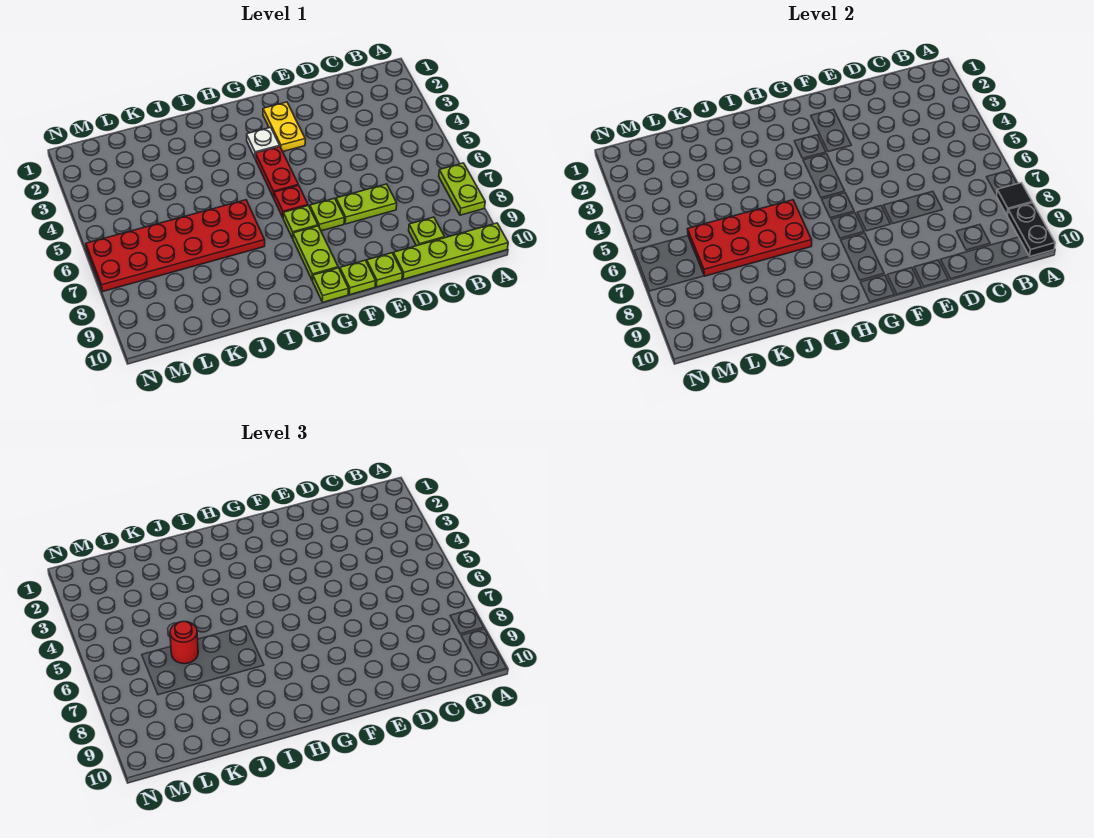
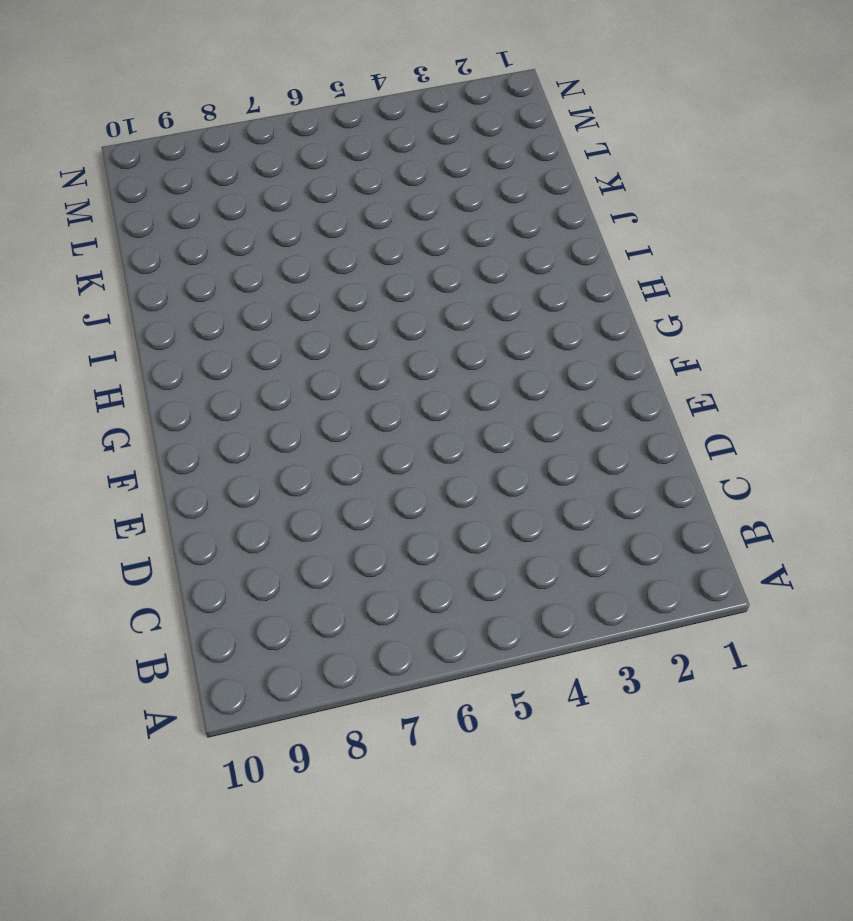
none -> lime plate A7:A8 level 1
none -> lime plate A10:D10 level 1
none -> lime plate C9 level 1

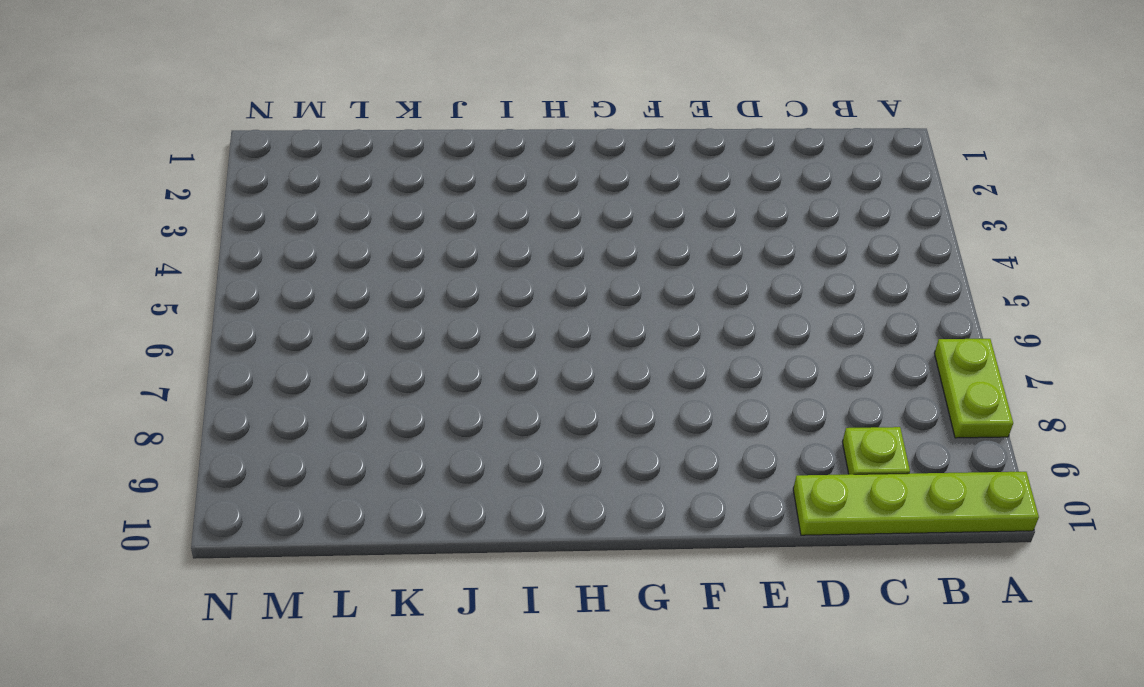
none -> lime plate D7:E7 level 1
none -> lime plate E10 level 1
none -> yellow plate F2:F3 level 1

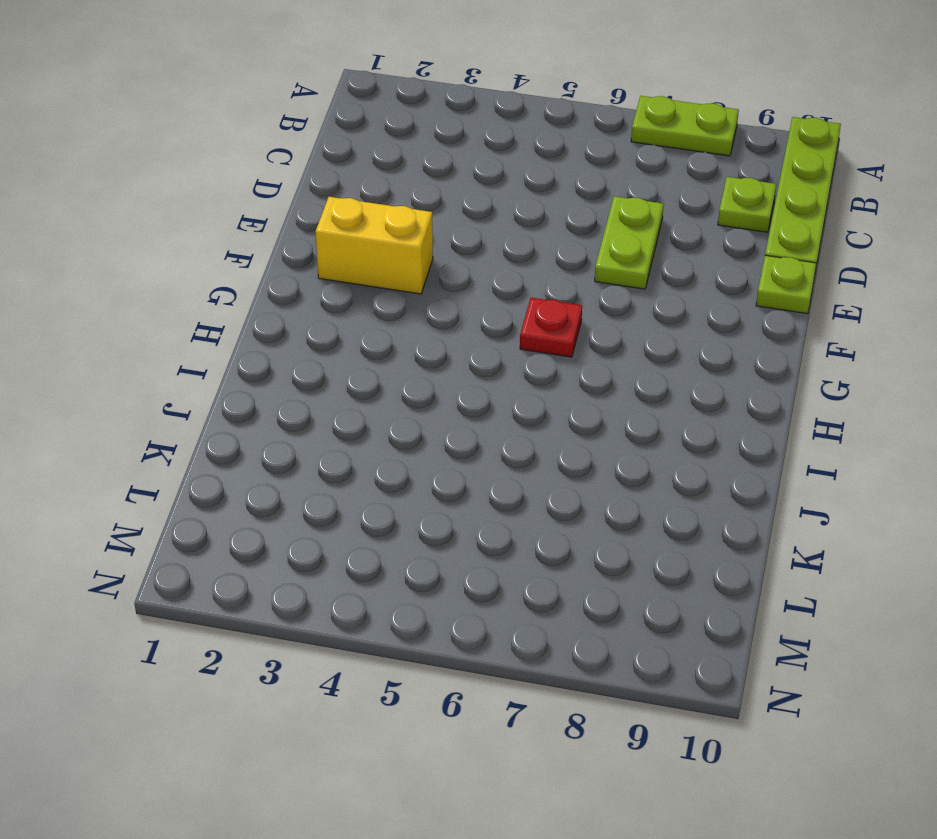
yellow brick F2:F3 level 1 -> yellow plate F2:F3 level 1
none -> lime plate F7 level 1
none -> lime plate F10 level 1
none -> white plate G3 level 1

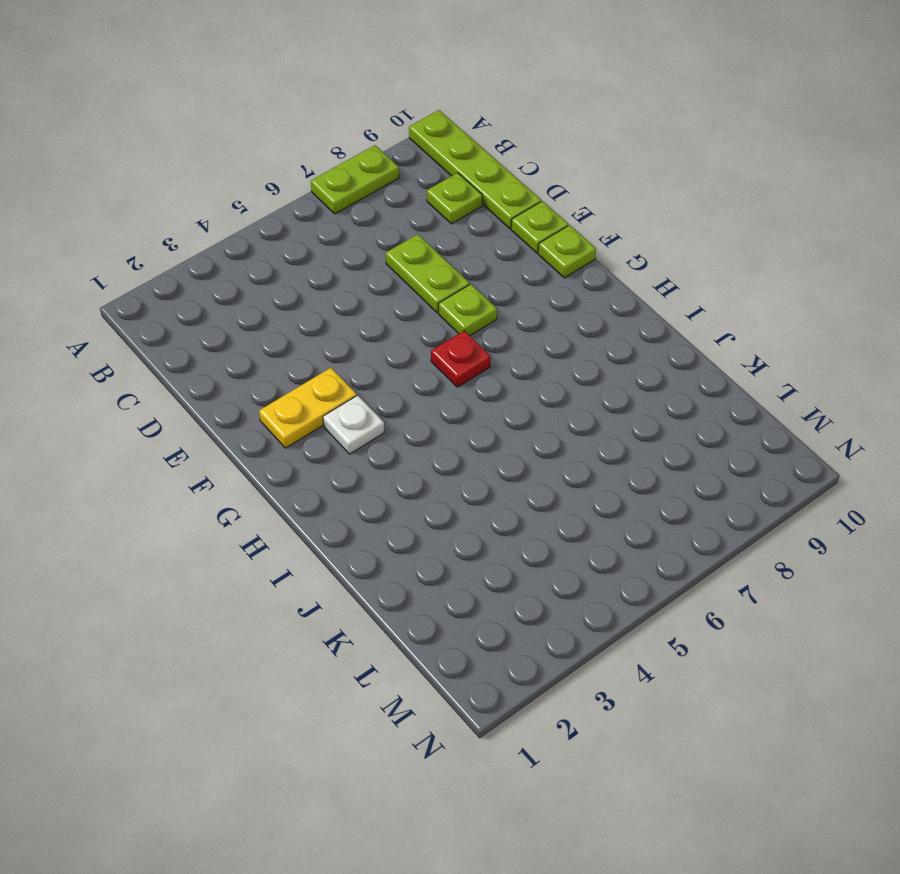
none -> red plate G4:G5 level 1
none -> lime plate G7 level 1
none -> lime plate G8:G9 level 1

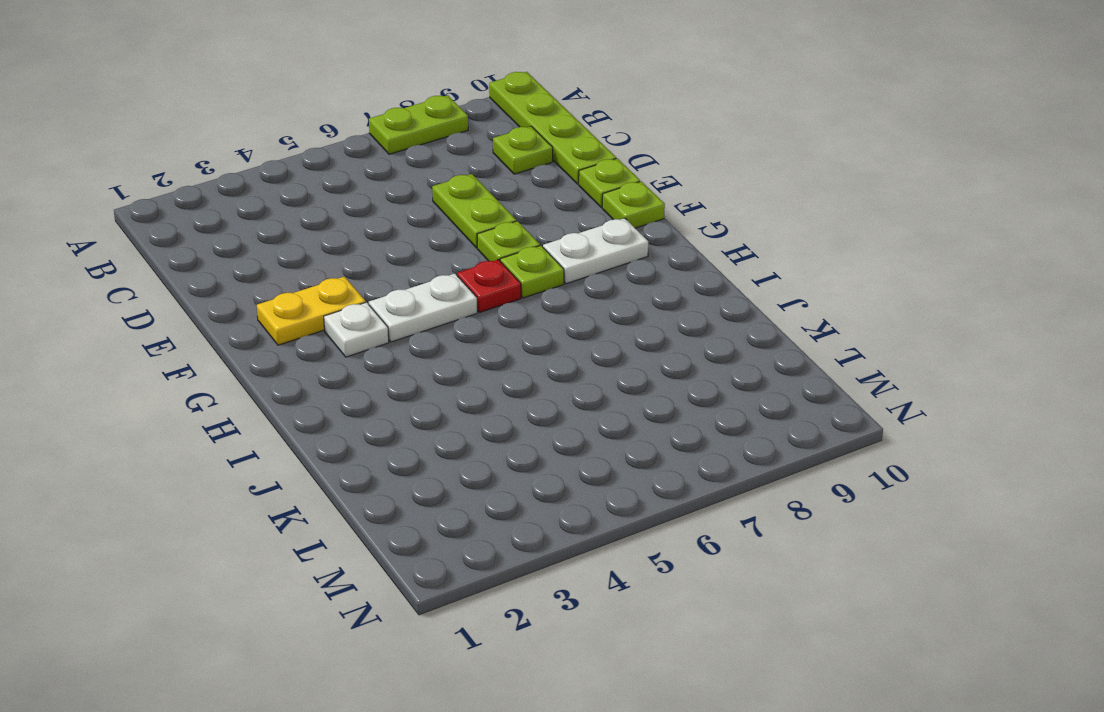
white plate G4:G5 level 1 -> red plate G4:G5 level 1
white plate G8:G9 level 1 -> lime plate G8:G9 level 1
none -> lime plate G10 level 1
none -> red plate I6:N7 level 1
none -> black tile A8 level 2

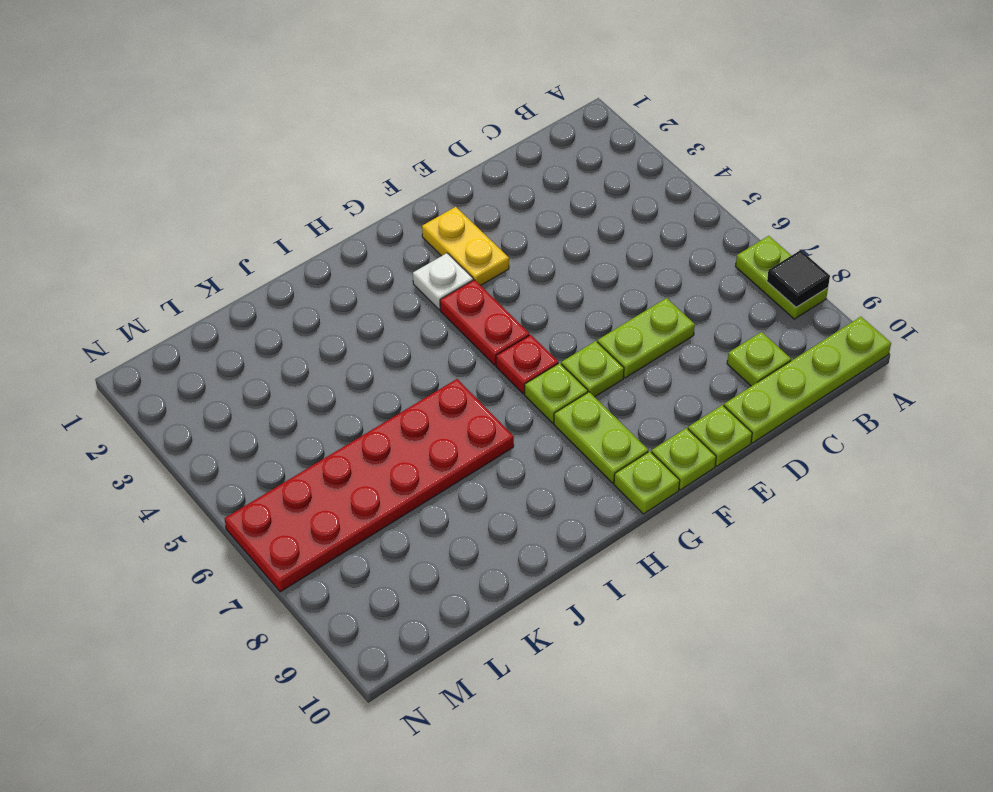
none -> black plate A9:A10 level 2
none -> red plate I6:L7 level 2
none -> red round brick K6 level 3

